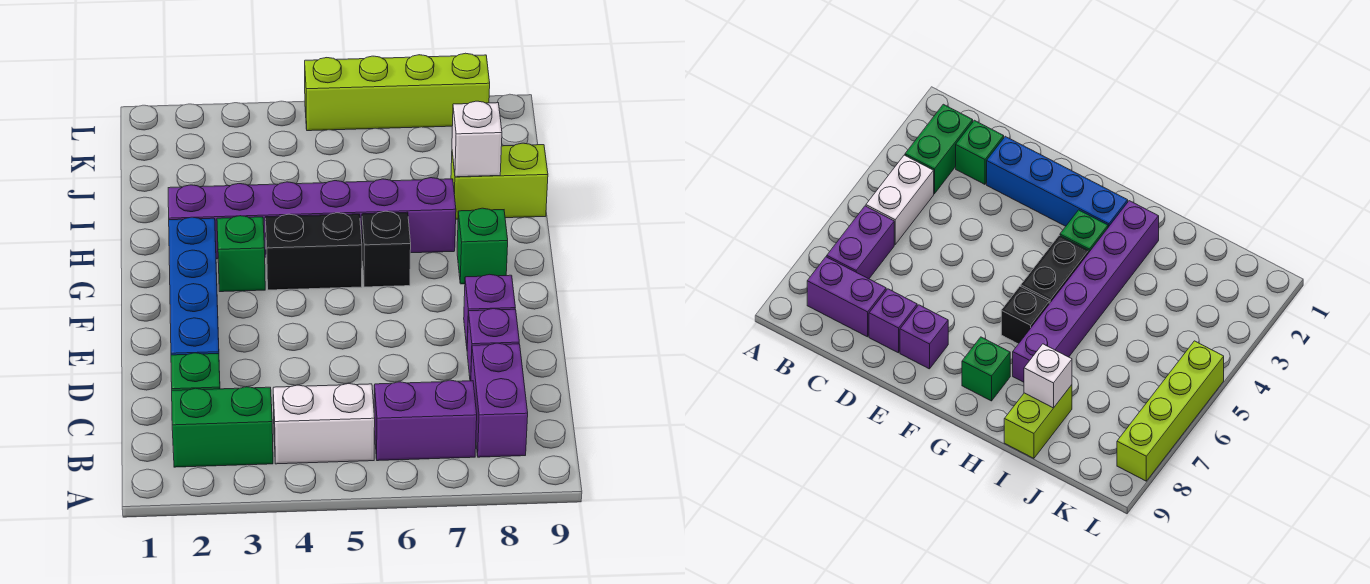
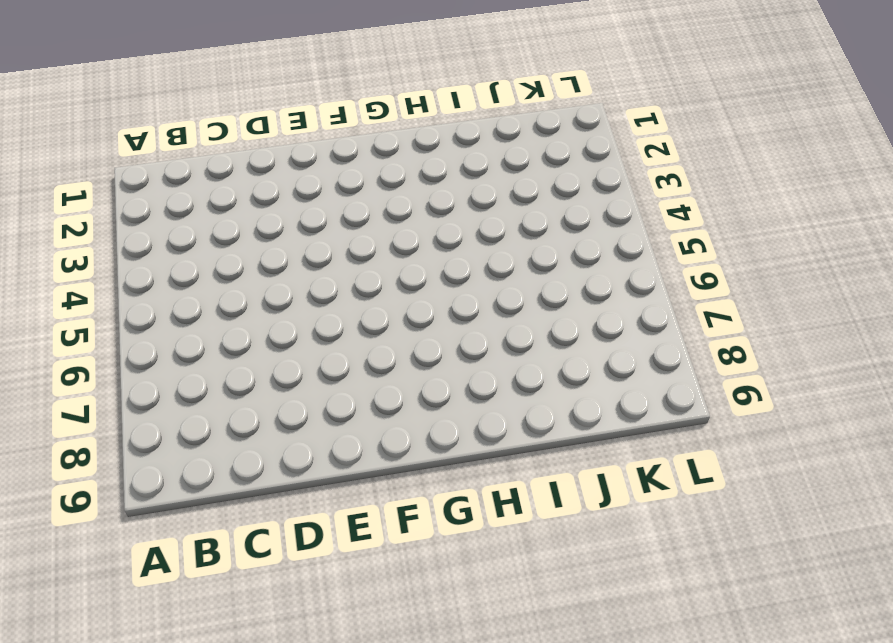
none -> green brick B2:B3 level 1
none -> white brick B4:B5 level 1
none -> purple brick B6:B7 level 1

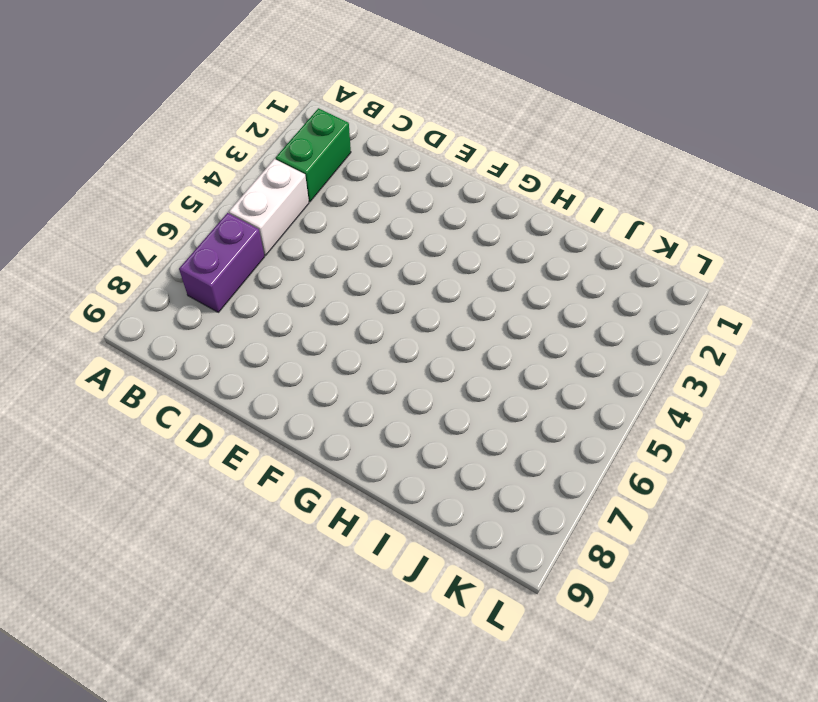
none -> purple brick B8:C8 level 1
none -> green brick C2 level 1
none -> blue brick D2:G2 level 1

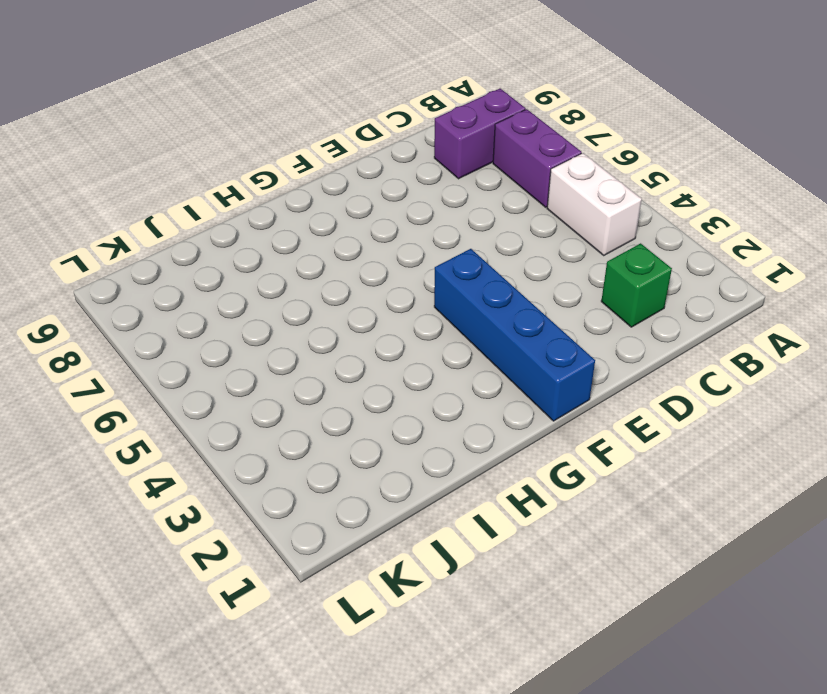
blue brick F1:F4 level 1 -> blue brick D2:G2 level 1
none -> green brick B2:B3 level 1
none -> purple brick D8 level 1
none -> purple brick E8 level 1

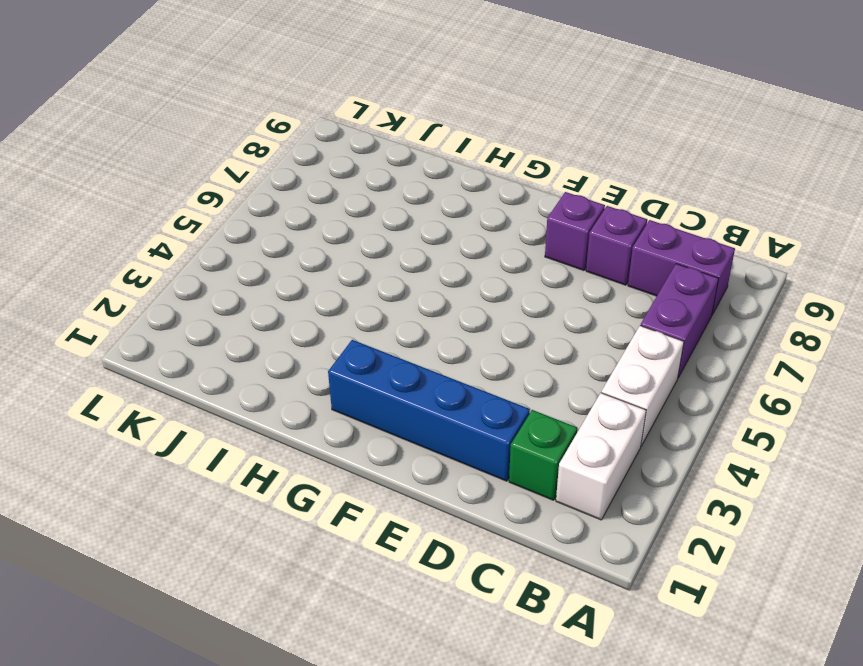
white brick B2:B3 level 1 -> green brick B2:B3 level 1
none -> green brick G3 level 1
none -> black brick G4:G5 level 1
none -> black brick G6 level 1

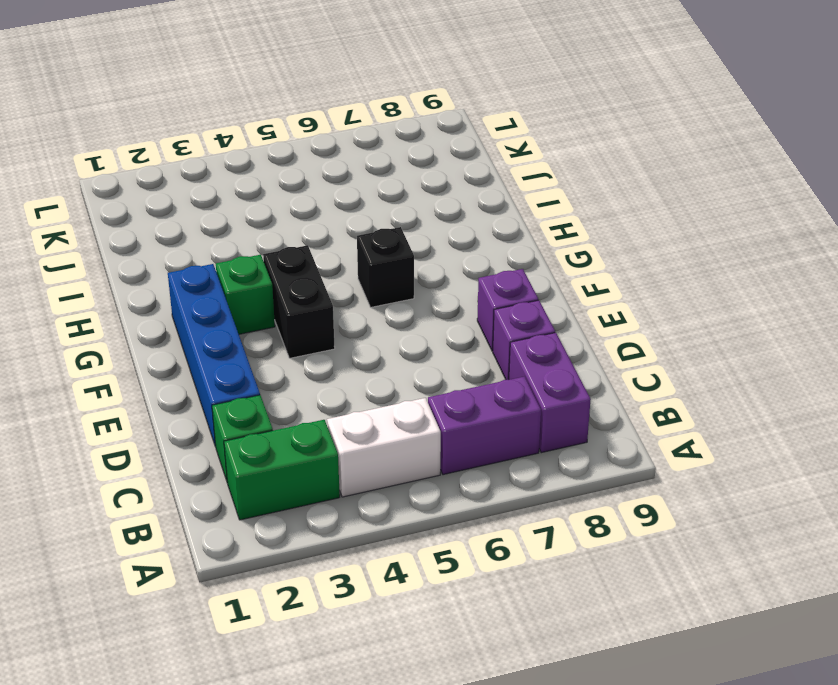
black brick F4:G4 level 1 -> black brick G4:G5 level 1
none -> green brick G8 level 1
none -> purple brick H2:H7 level 1
none -> lime brick I8:I9 level 1

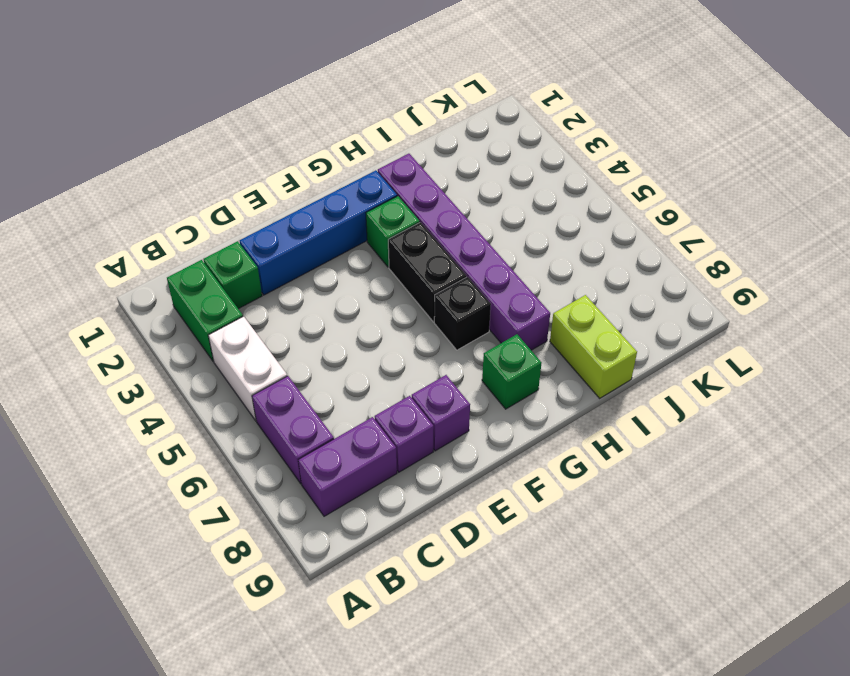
none -> lime brick L5:L8 level 1
none -> white brick I8 level 2

